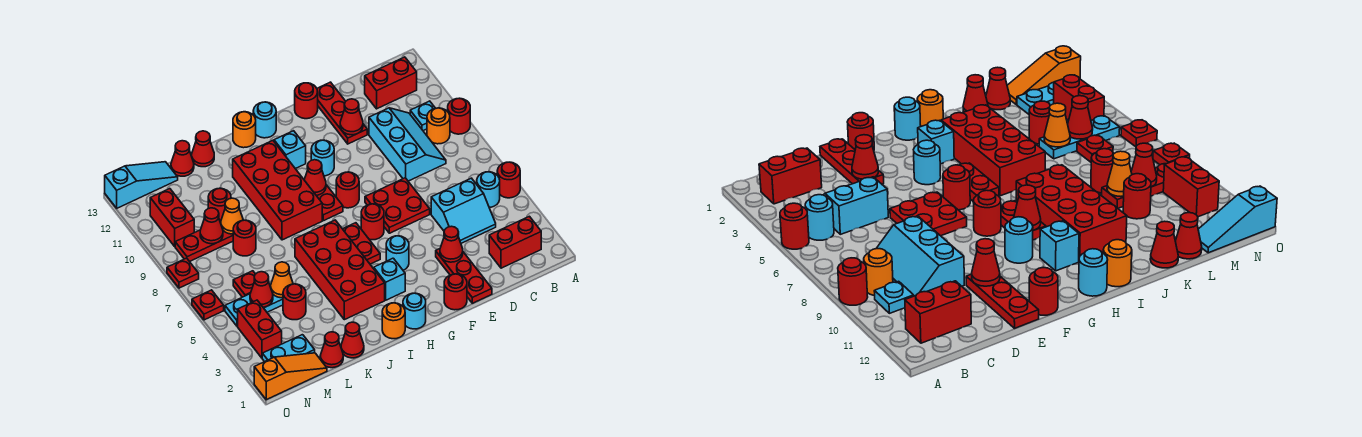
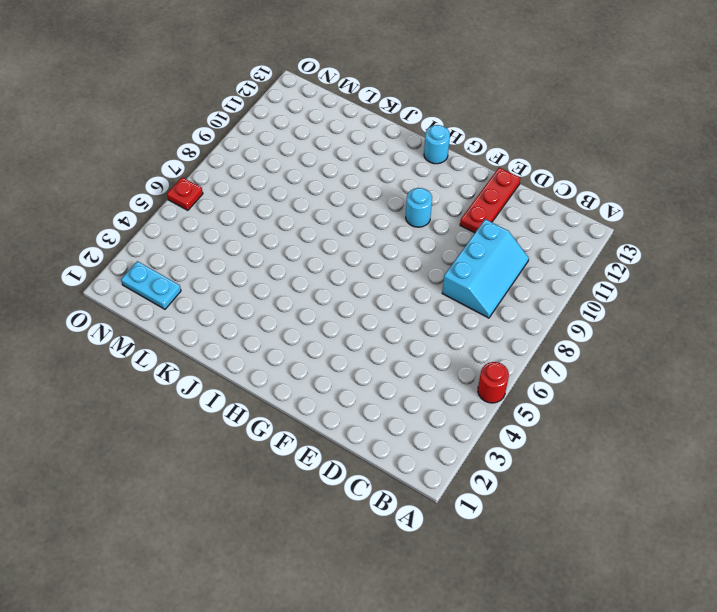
none -> red round brick A9 level 1
none -> red brick B2:C2 level 1
none -> cyan round brick B5 level 1
none -> orange round brick B9 level 1

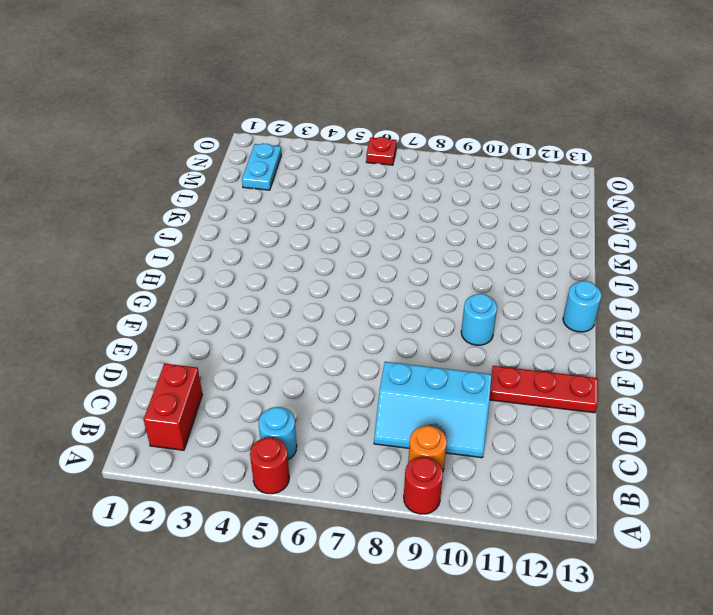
none -> cyan plate B10 level 1
none -> red brick B12:C12 level 1
none -> cyan slope C4:D5 level 1 top 5
none -> red plate E1:E3 level 1

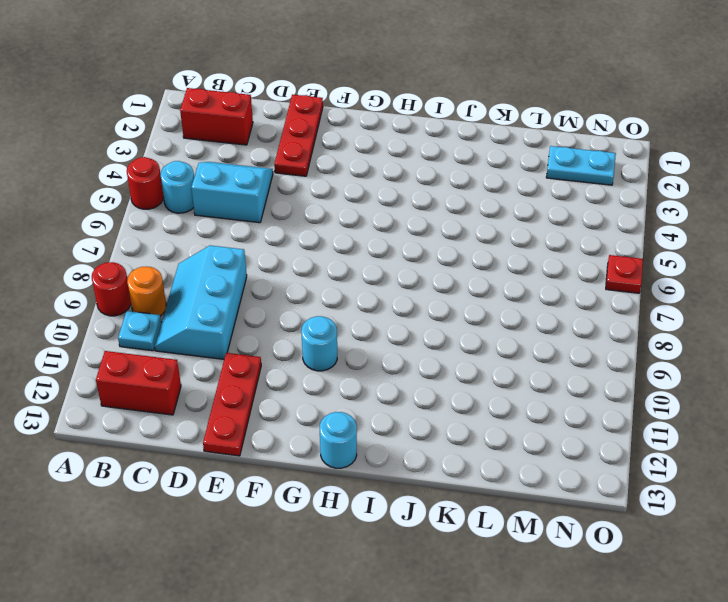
none -> red plate E6:F7 level 1
none -> red round brick F1 level 1
none -> red round brick F13 level 1
none -> cyan round brick G4 level 1

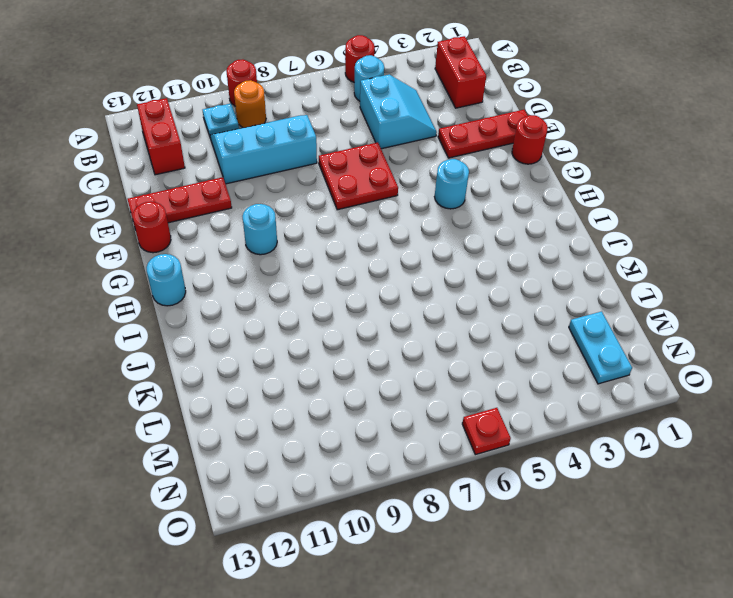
none -> red round brick G6 level 1
none -> red round brick G8 level 1
none -> cyan round brick H1 level 1
none -> cyan brick H3 level 1

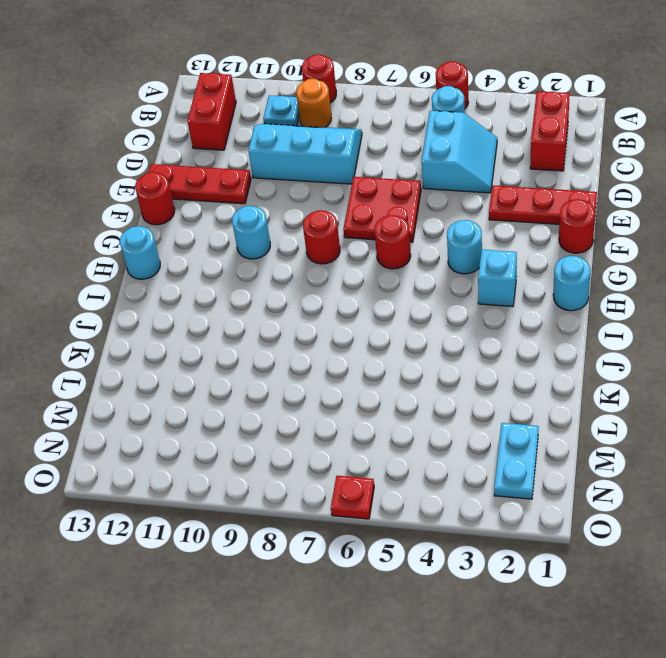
none -> red plate H5:H6 level 1
none -> red plate H8:H9 level 1
none -> cyan brick H11 level 1
none -> orange round brick I1 level 1

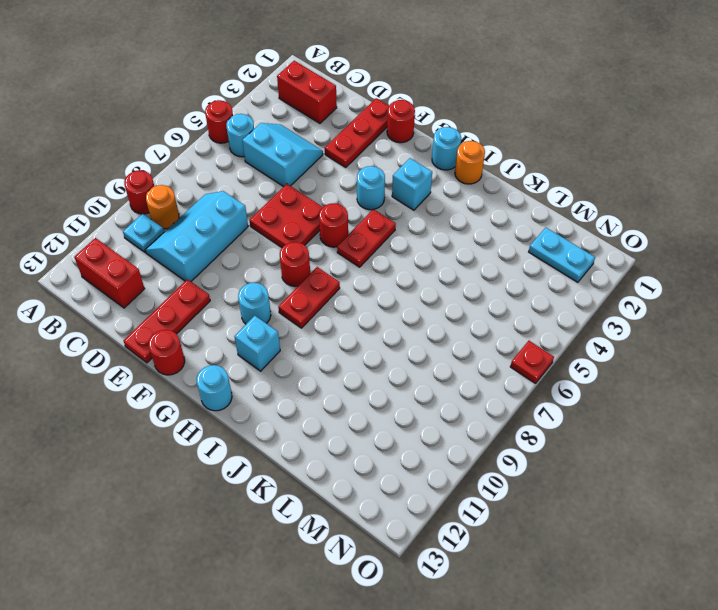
none -> red brick I3:J6 level 1
none -> red brick I8:J11 level 1
none -> orange round brick I13 level 1
none -> red cone K1 level 1

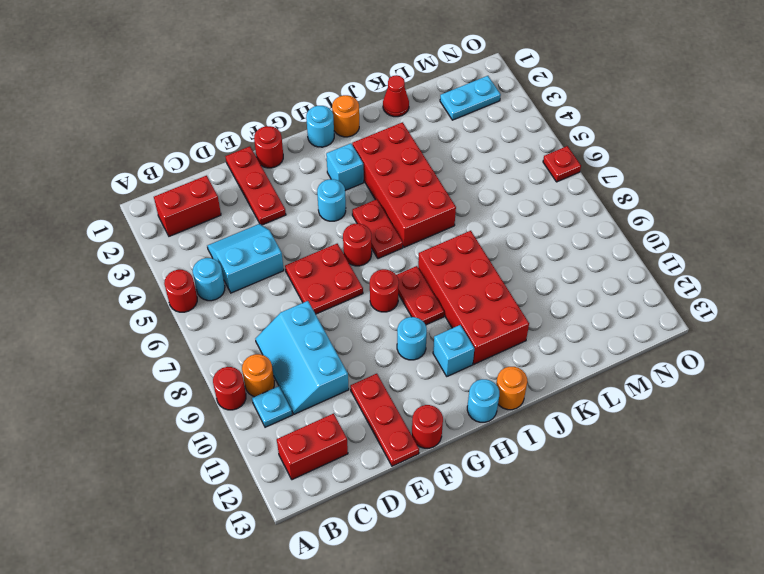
none -> red cone K13 level 1
none -> red cone L1 level 1
none -> red round brick L4 level 1
none -> cyan plate L5:N5 level 1

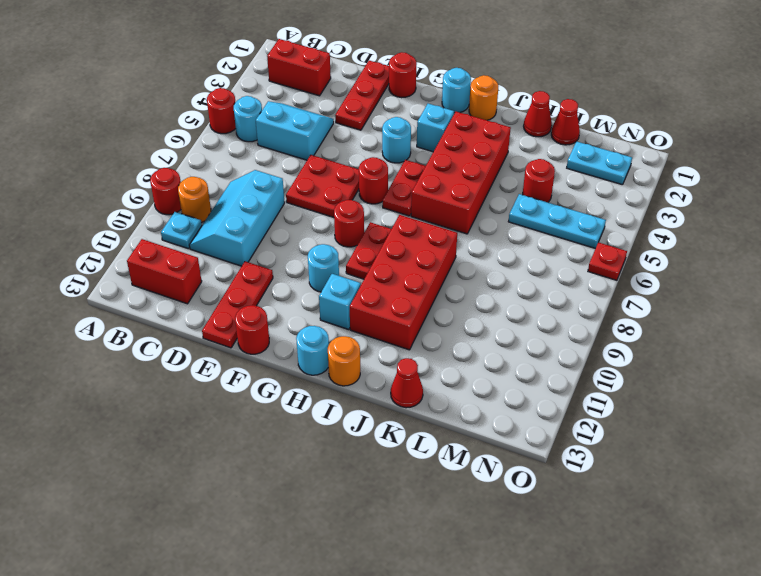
none -> red round brick L8 level 1
none -> red plate L9:N9 level 1
none -> red round brick L10 level 1
none -> red cone L13 level 1

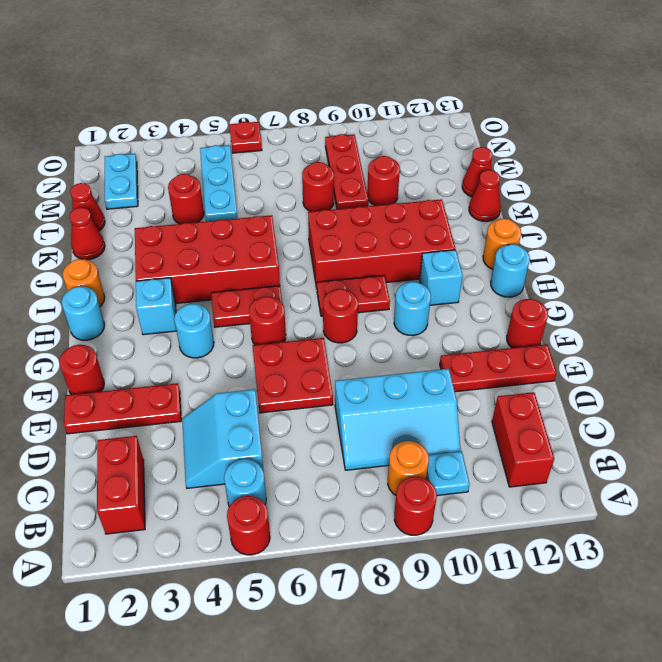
none -> orange slope M1:O1 level 1 top O
none -> red plate M6 level 1
none -> cyan slope M13:O13 level 1 top O
none -> red brick N3:N4 level 1

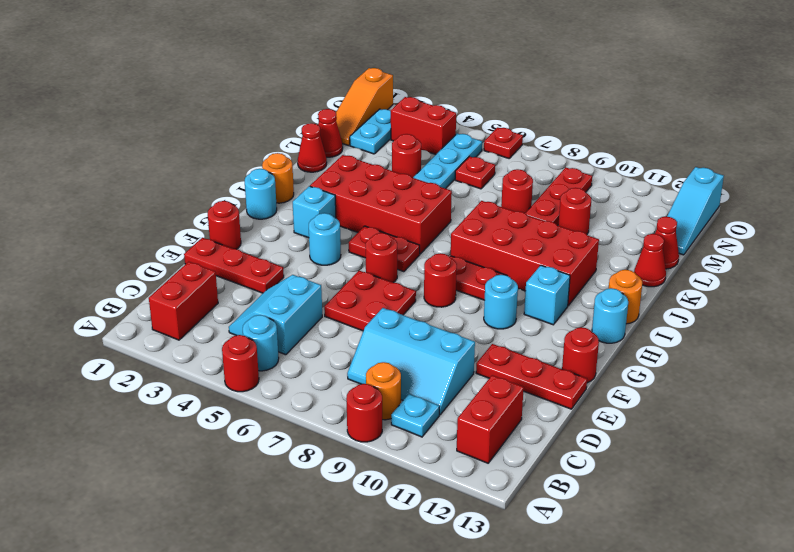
none -> red brick N10:N11 level 1
none -> red plate O8 level 1
none -> red cone E3 level 2
none -> red cone E11 level 2

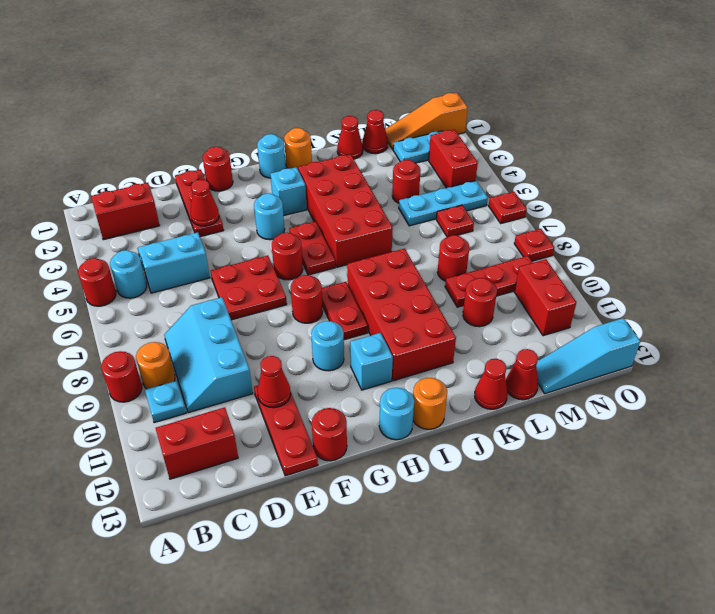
none -> red cone H9 level 2
none -> orange cone L5 level 2
none -> orange cone L9 level 2
none -> red cone M5 level 2

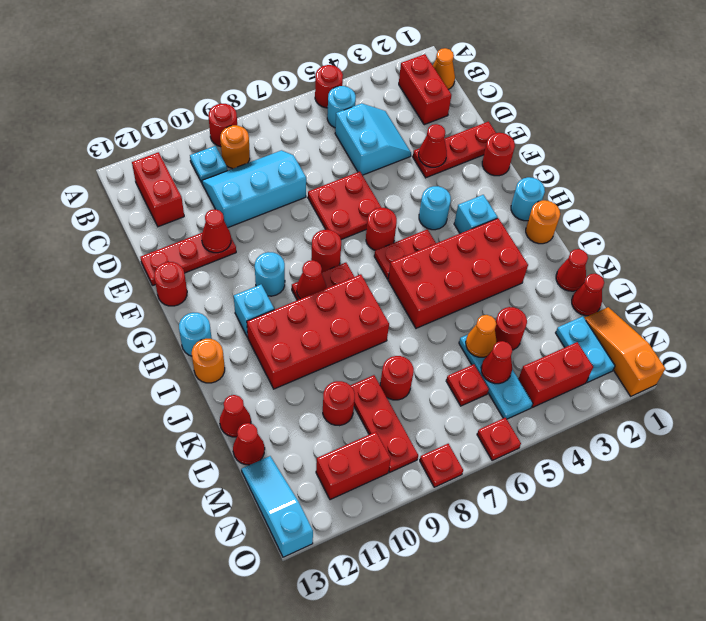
orange cone B1 level 1 -> orange cone L9 level 2
none -> red cone M9 level 2

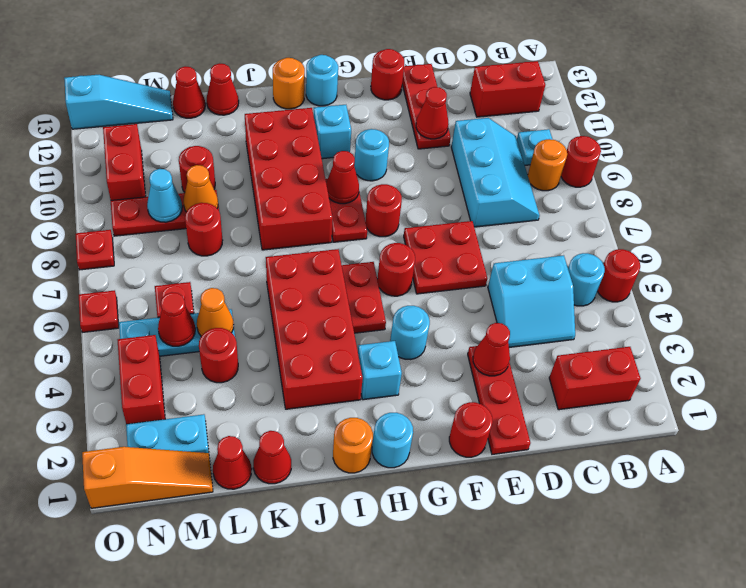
cyan cone M9 level 2 -> red cone M9 level 2

